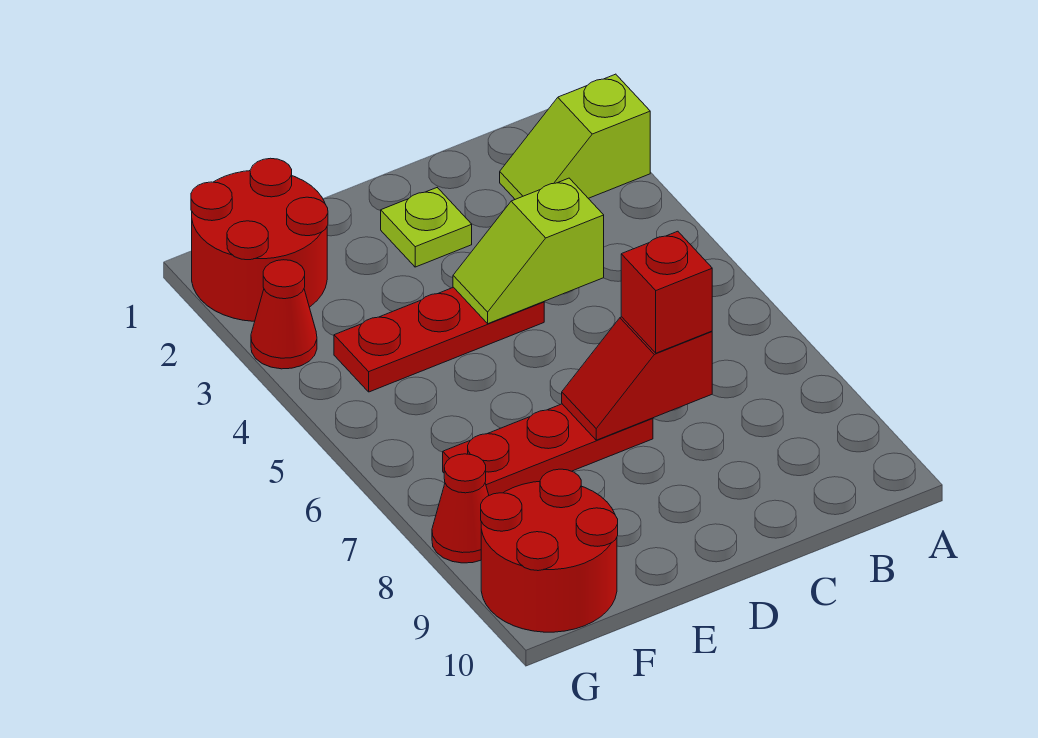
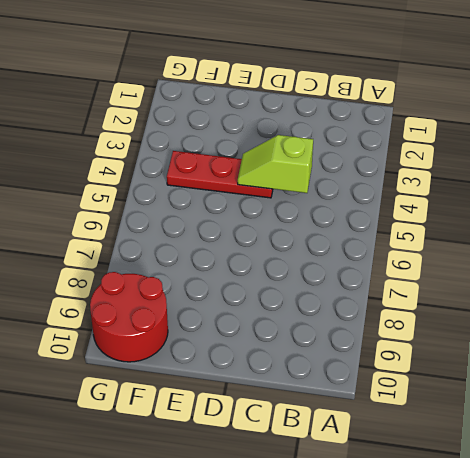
none -> lime slope A2:B2 level 1 top A
none -> lime plate D2 level 1

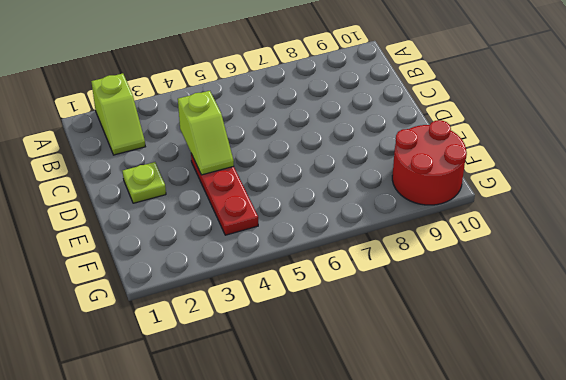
none -> red plate D7:F7 level 1
none -> red round brick F1:G2 level 1

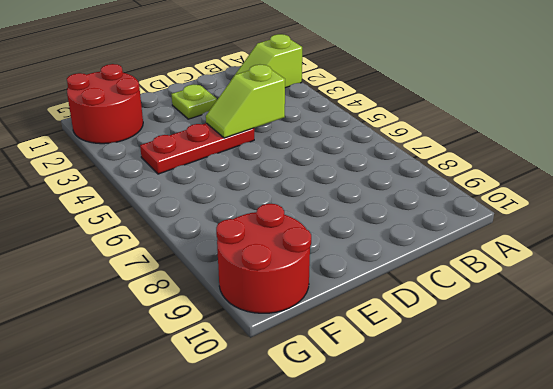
none -> red plate D7:F7 level 1
none -> red cone G3 level 1

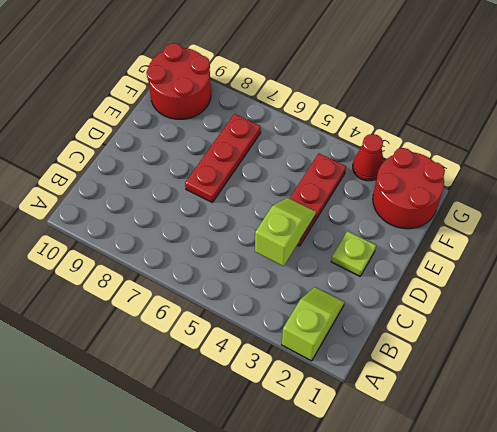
none -> red cone G8 level 1
none -> red slope C7:D7 level 2 top C

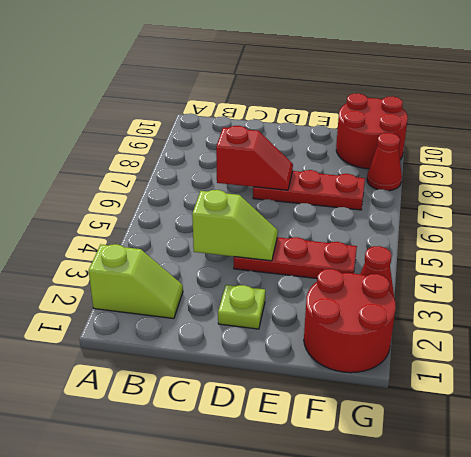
none -> red brick C7 level 3

